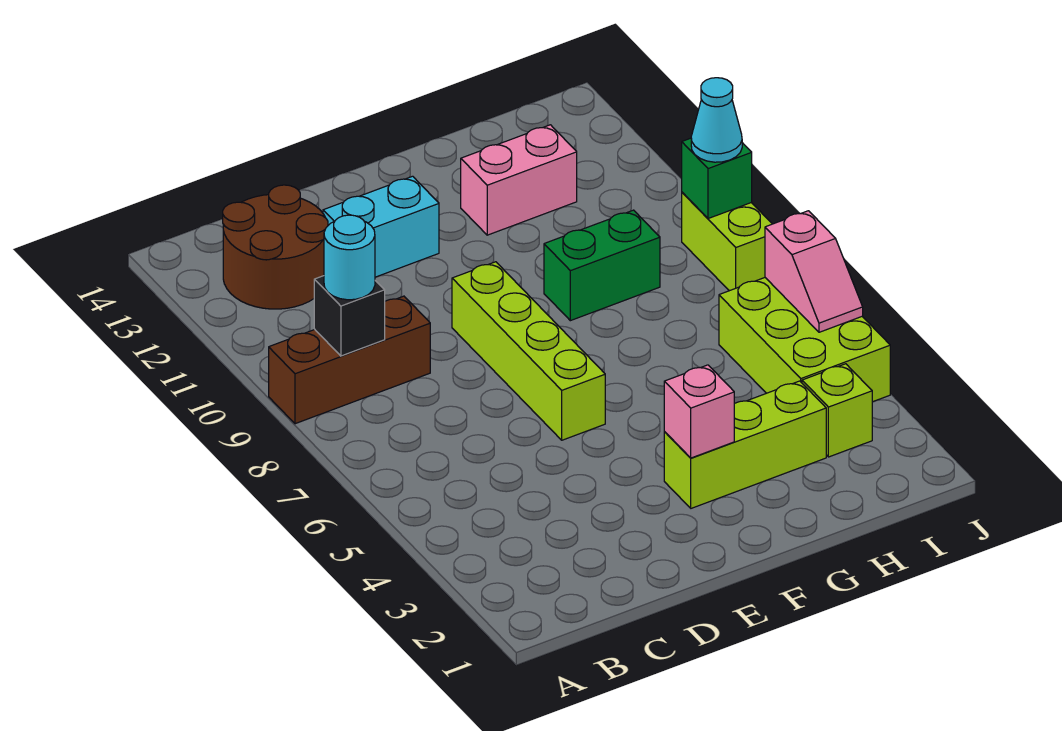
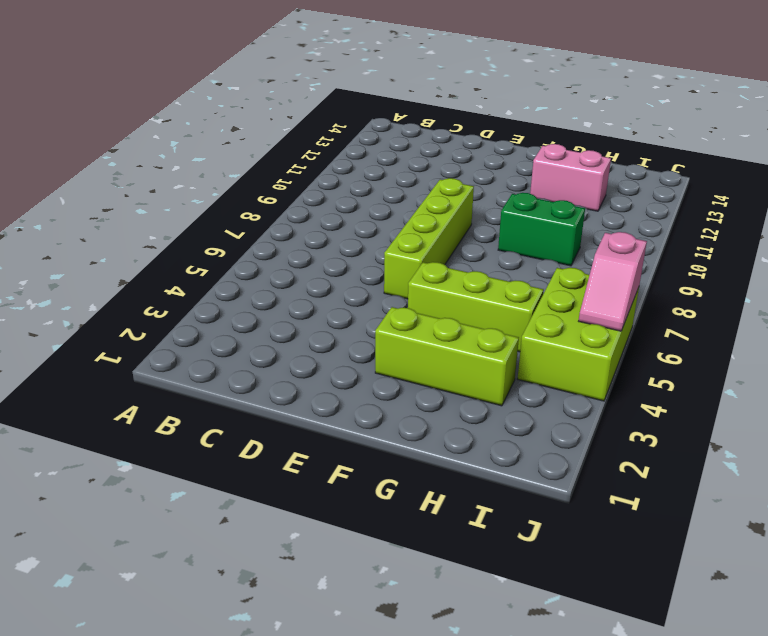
lime brick F5:H5 level 1 -> none
none -> brown brick A9:C9 level 1
none -> brown round brick B12:C13 level 1
none -> cyan brick D12:E12 level 1

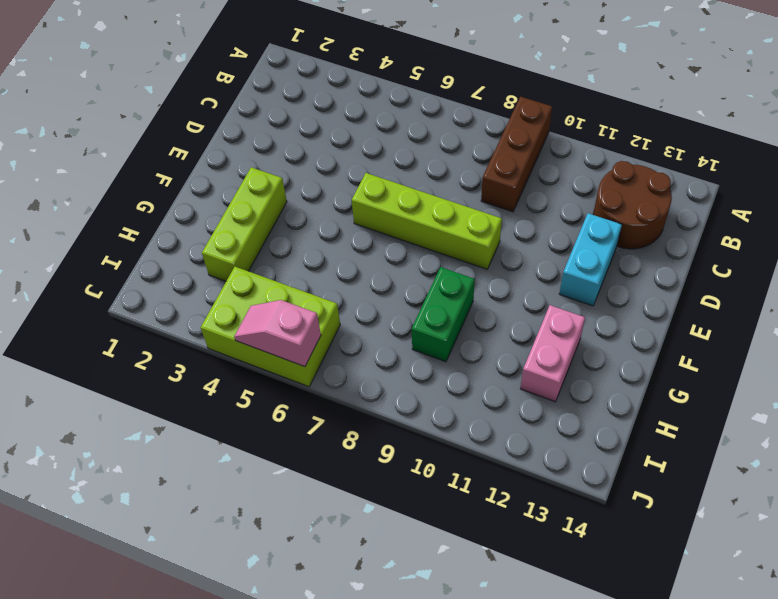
none -> lime brick I3 level 1
none -> lime brick J8:J9 level 1
none -> black brick B9 level 2

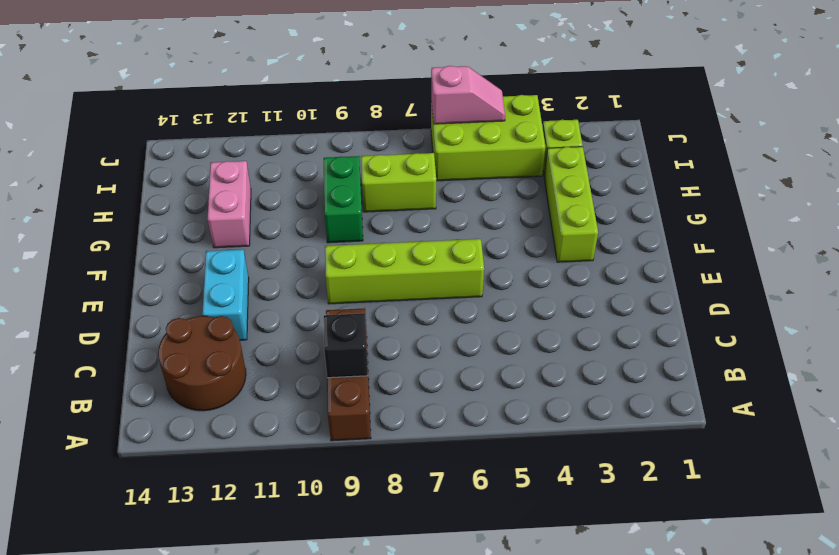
lime brick H7:H8 level 1 -> lime brick J8:J9 level 1
none -> pink brick F3 level 2
none -> green brick J9 level 2
none -> cyan round brick B9 level 3

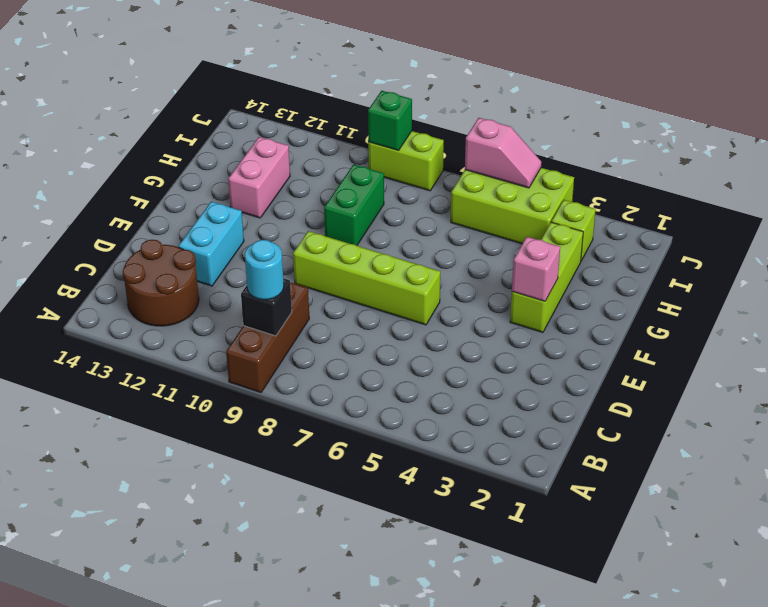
none -> cyan cone J9 level 3

